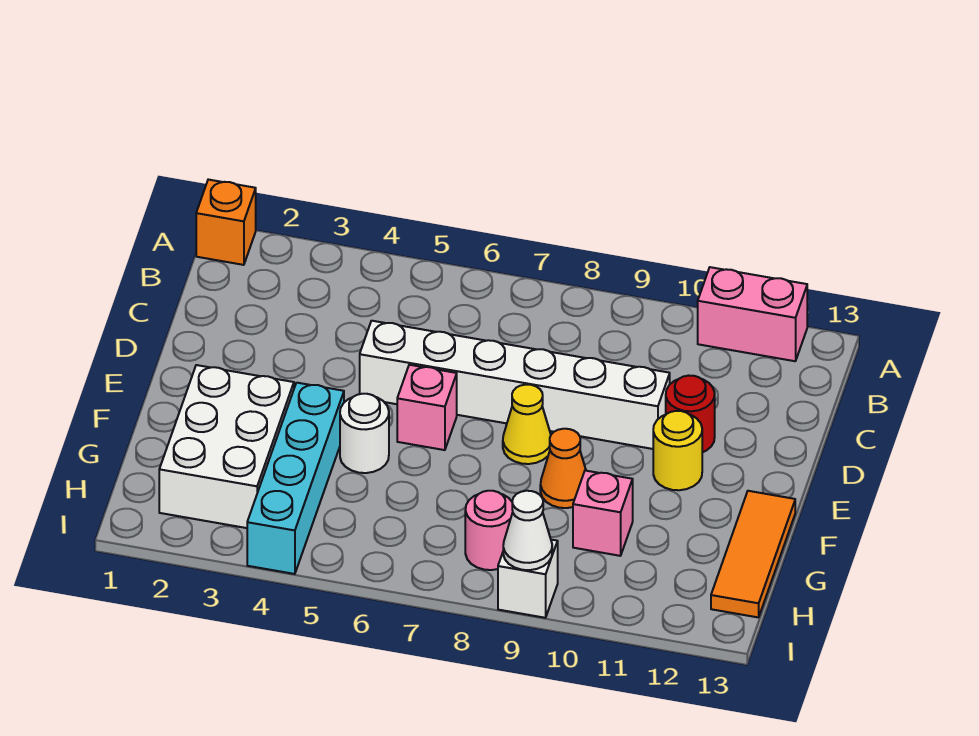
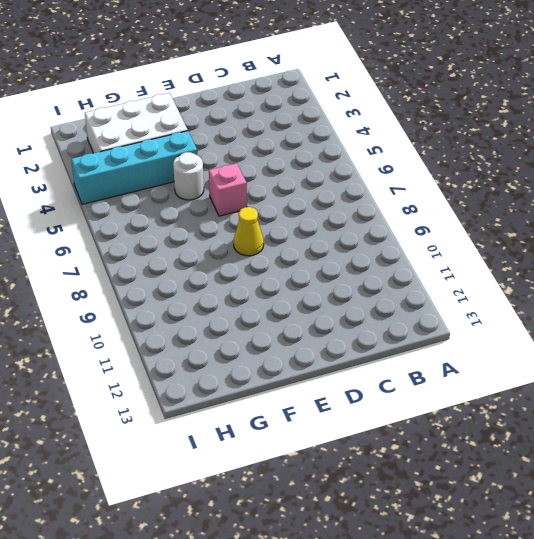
none -> orange brick A1 level 1
none -> pink brick A11:A12 level 1
none -> white brick D5:D10 level 1

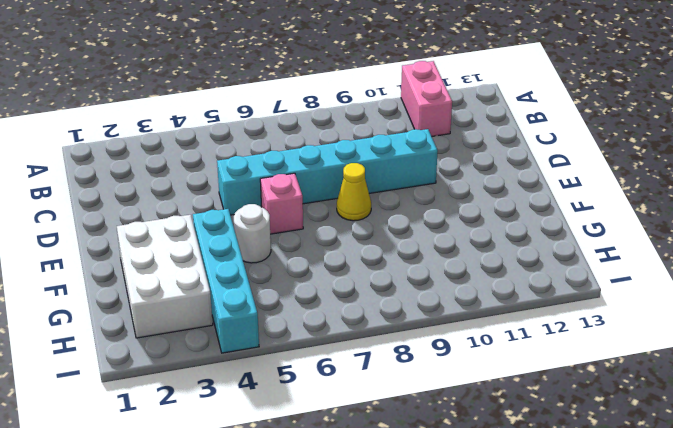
pink brick A11:B11 level 1 -> pink brick A11:A12 level 1
cyan brick D5:D10 level 1 -> white brick D5:D10 level 1
none -> orange brick A1 level 1
none -> red round brick D11 level 1
none -> yellow round brick E11 level 1

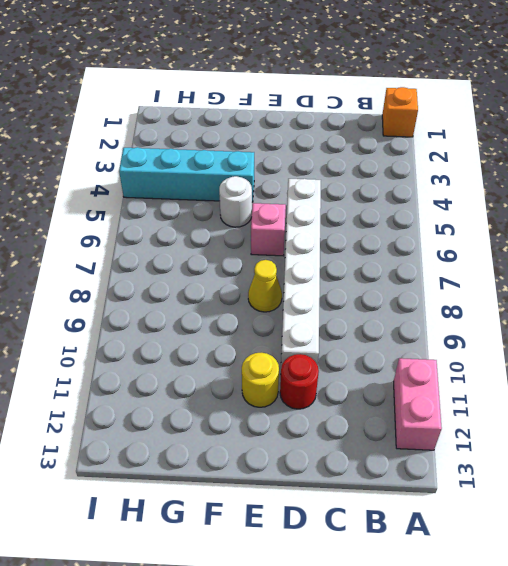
none -> white brick F2:H3 level 1
none -> orange cone F9 level 1
none -> orange tile F13:H13 level 1

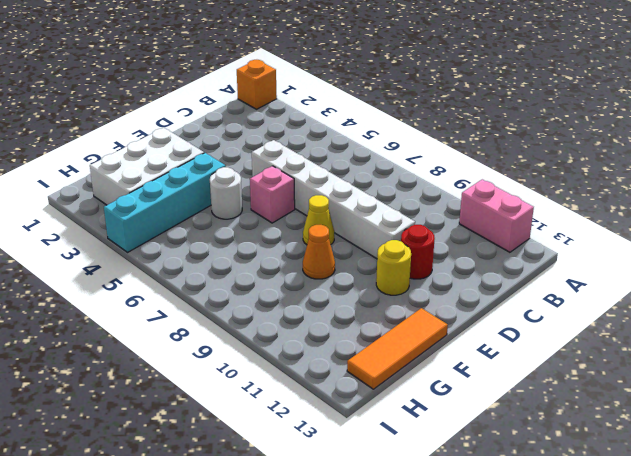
none -> pink brick G10 level 1
none -> pink round brick H8 level 1
none -> white brick I9 level 1

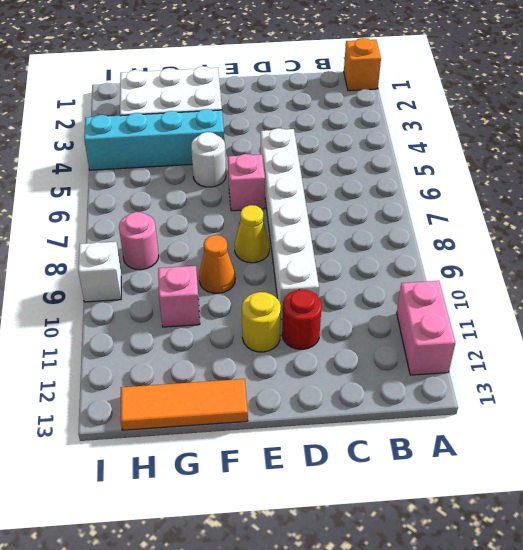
none -> white cone I9 level 2

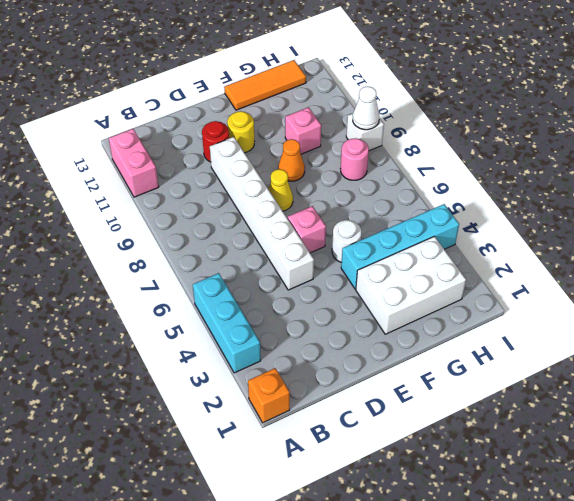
cyan brick A3:A5 level 1 -> none

